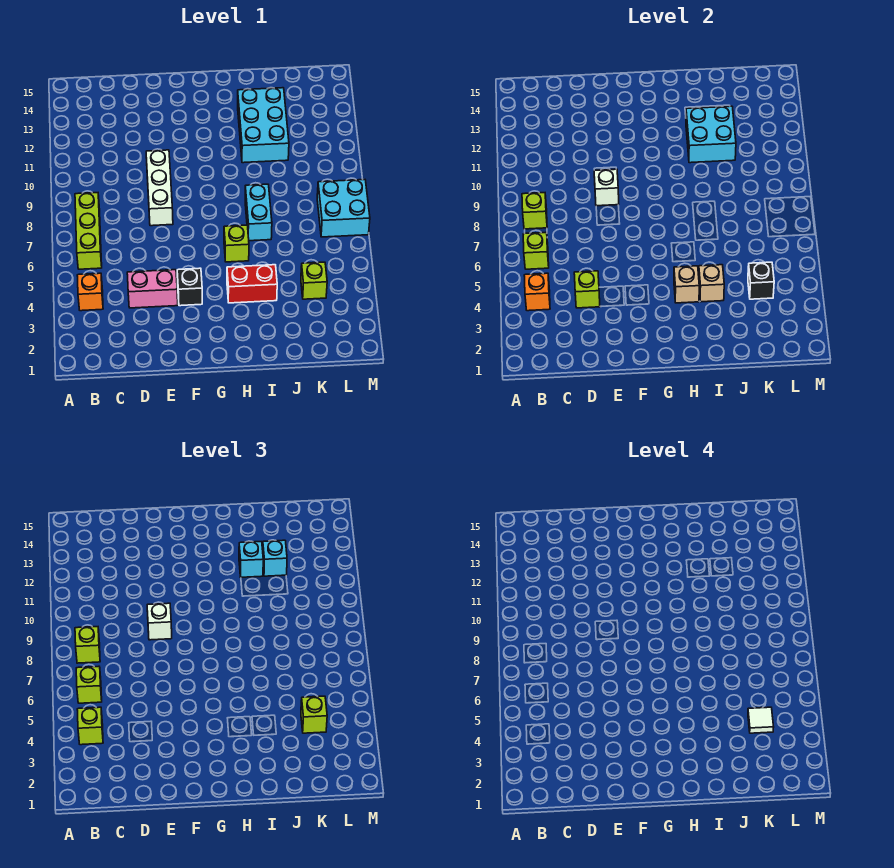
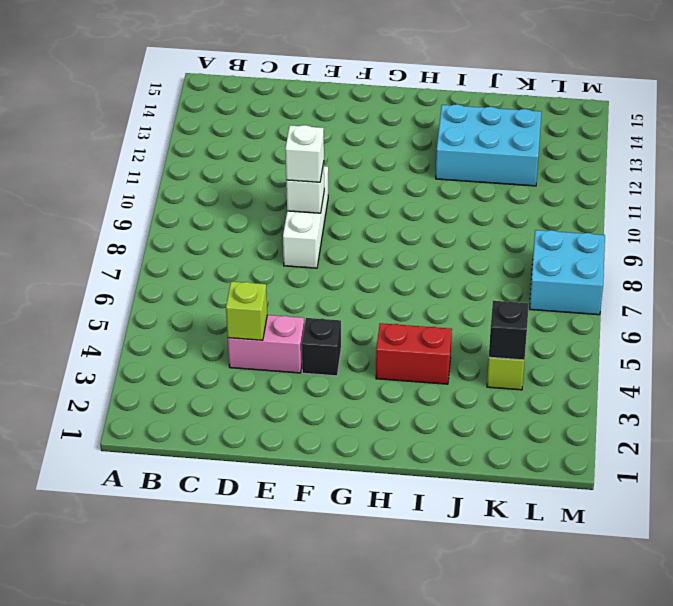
cyan brick I12:K13 level 1 -> cyan brick I11:J13 level 1
none -> orange brick B4 level 1
none -> lime brick B6:B8 level 1
none -> lime brick H6 level 1

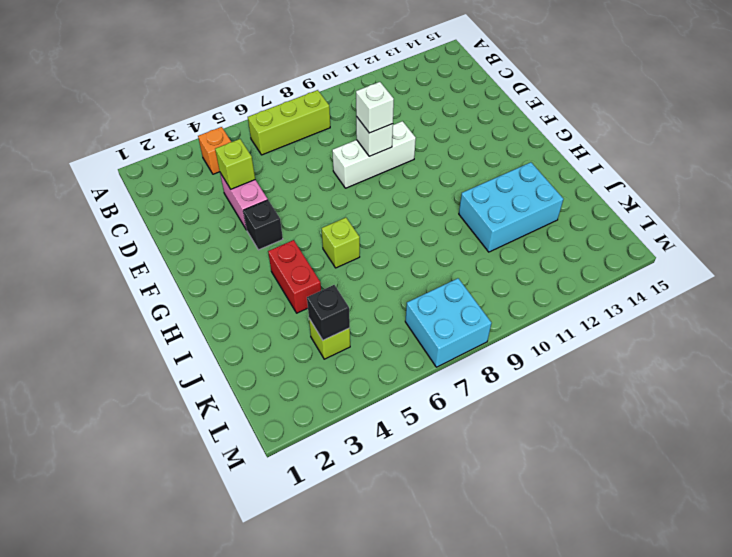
none -> cyan brick I7:I8 level 1
none -> orange brick B4 level 2
none -> lime brick B6 level 2

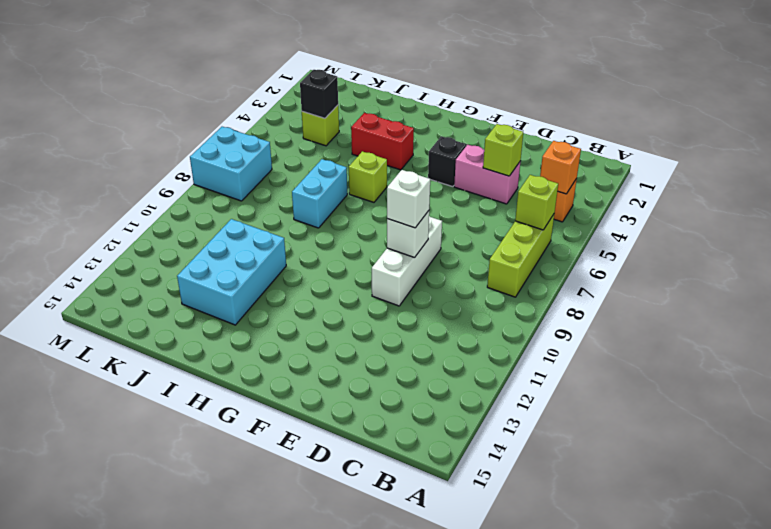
none -> lime brick B8 level 2
none -> tan brick H4 level 2
none -> tan brick I4 level 2

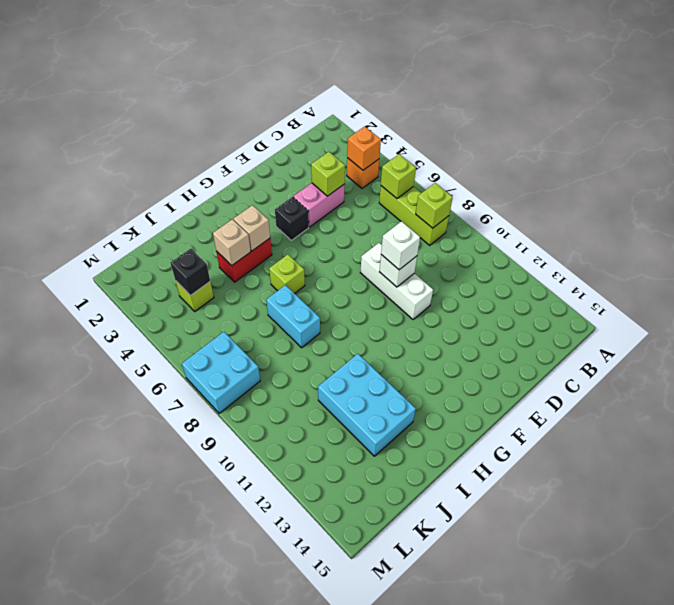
none -> cyan brick I11:J12 level 2
none -> lime brick B4 level 3
none -> lime brick B6 level 3

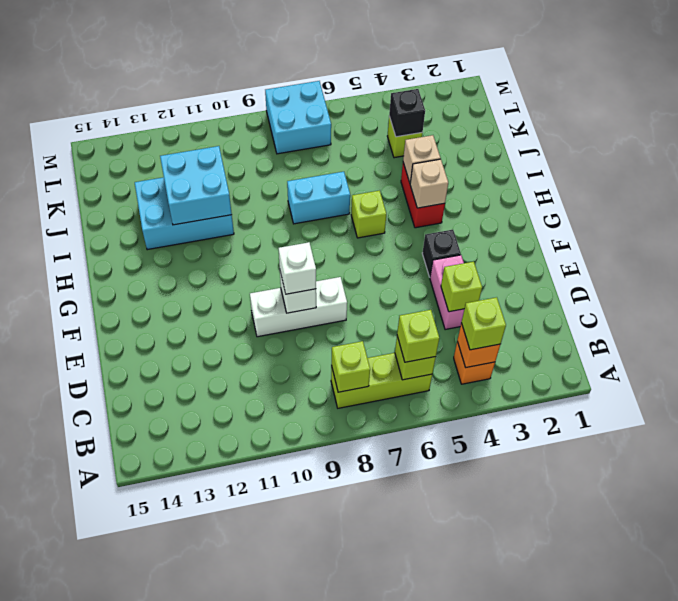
none -> lime brick B8 level 3
none -> cyan brick I12 level 3
none -> cyan brick J12 level 3

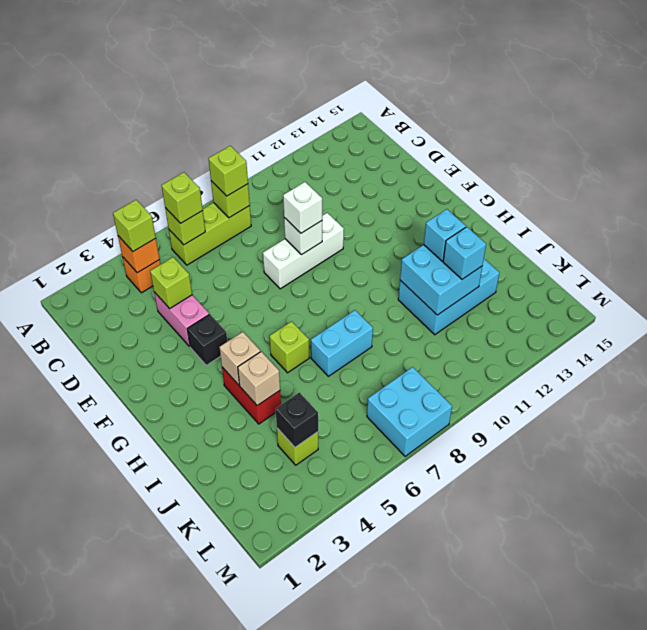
none -> lime brick K4 level 3
none -> white tile K4 level 4

